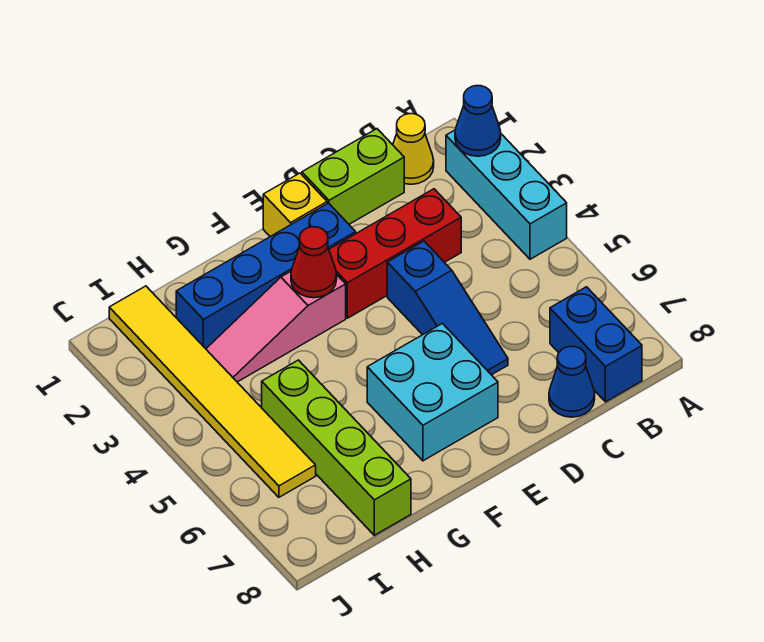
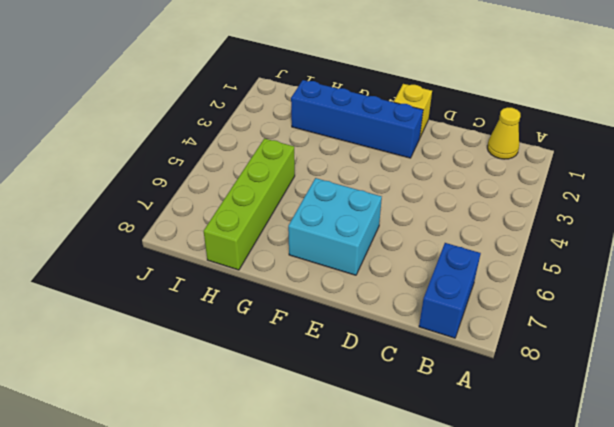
none -> cyan brick A2:A4 level 1
none -> lime brick C1:D1 level 1
none -> red brick C3:E3 level 1

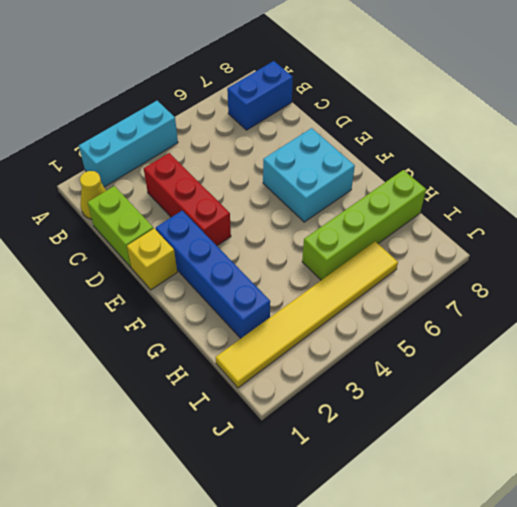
none -> blue cone C8 level 1
none -> blue slope D4:D6 level 1 top 4
none -> pink slope F3:H3 level 1 top F

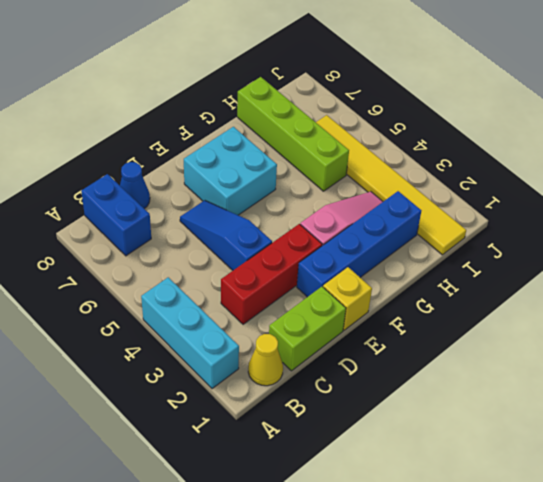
none -> blue cone A2 level 2
none -> red cone F3 level 2

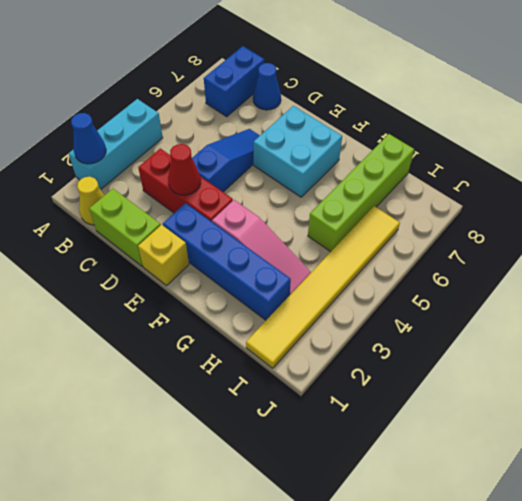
red cone D3 level 2 -> red cone F3 level 2

